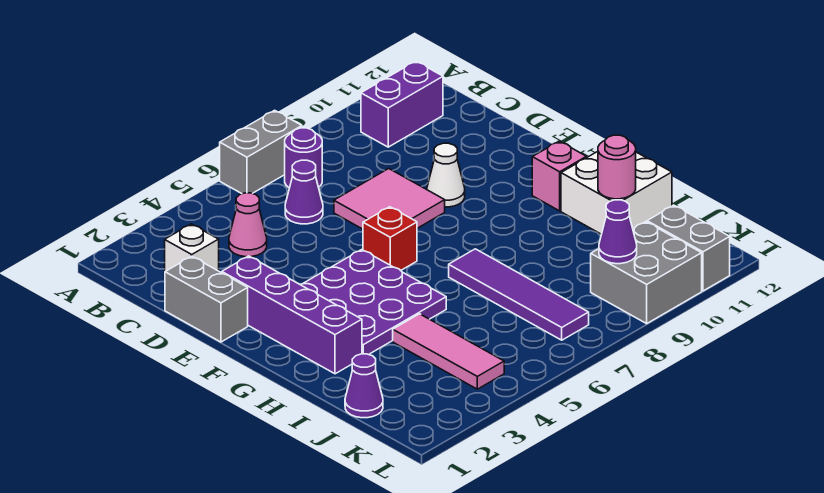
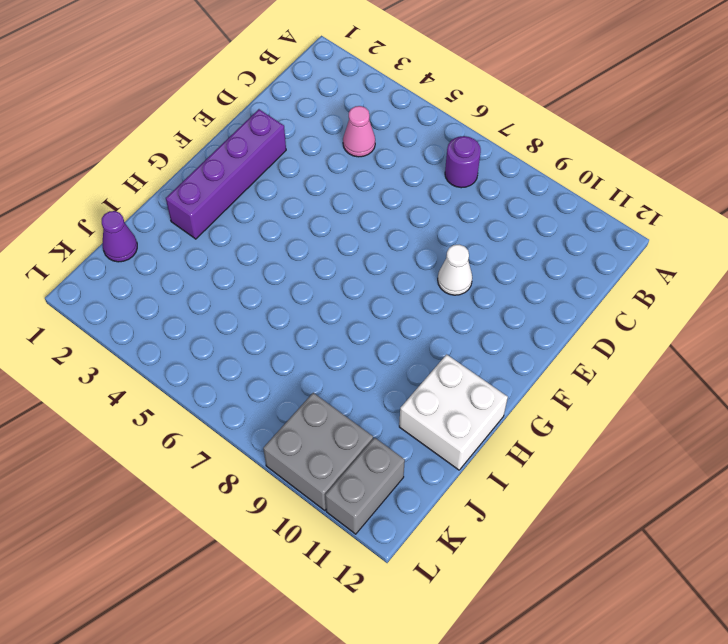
none -> grey brick A6:A7 level 1
none -> purple brick B10:B11 level 1
none -> white brick C2 level 1

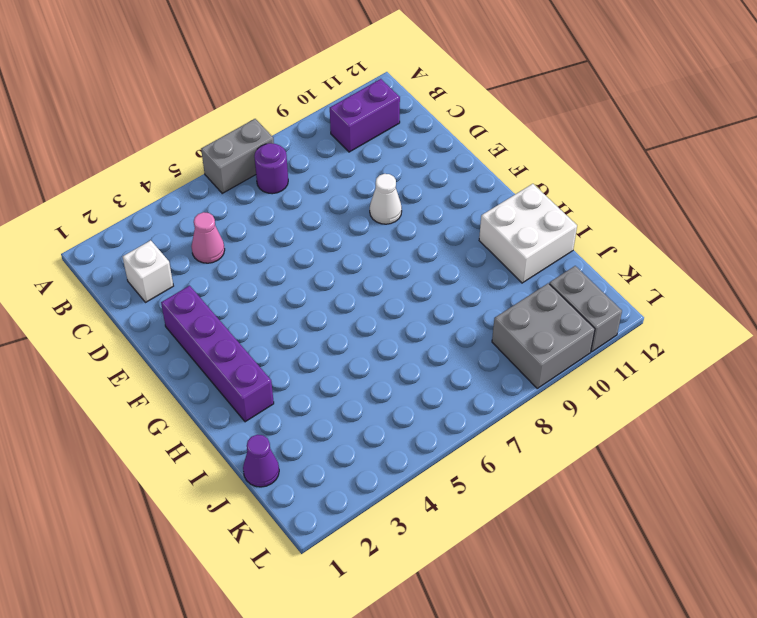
none -> purple cone C6 level 1
none -> grey brick D1:E1 level 1
none -> pink tile D7:E8 level 1

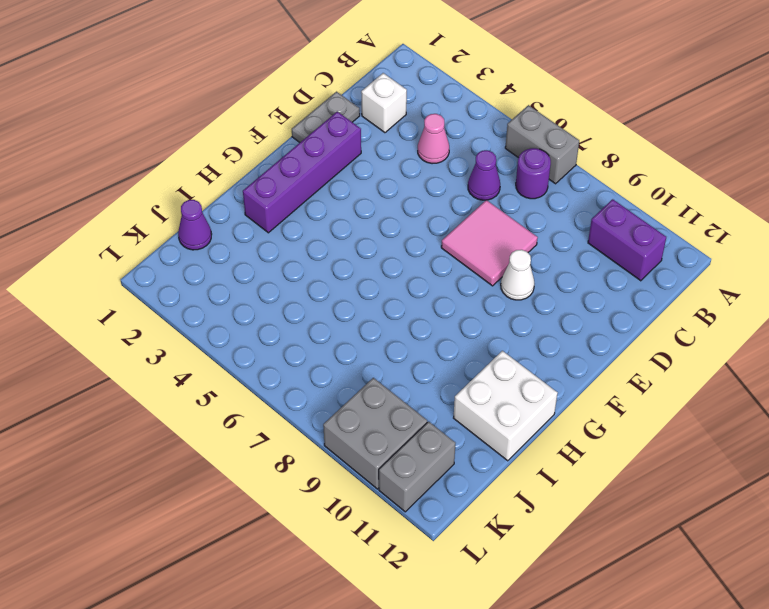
grey plate D1:E1 level 1 -> grey brick D1:E1 level 1
none -> purple plate F3:H5 level 1
none -> red brick F6 level 1
none -> pink brick G11 level 1

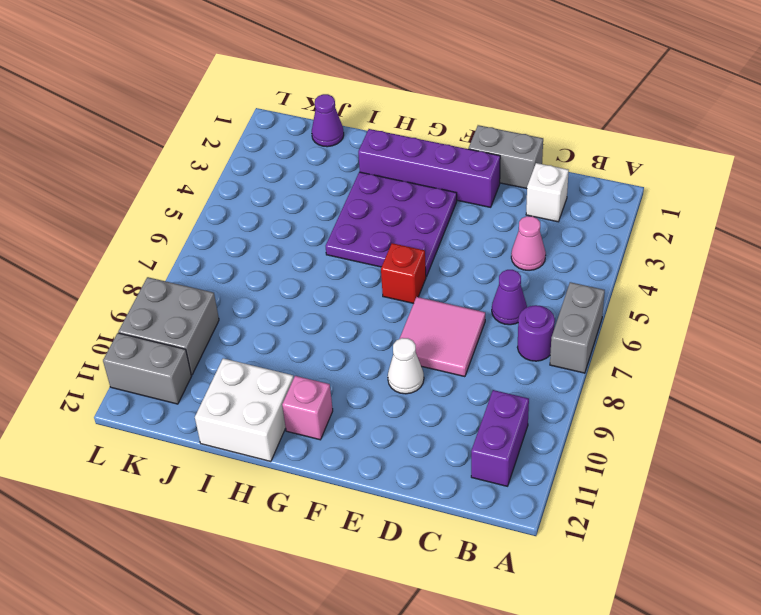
none -> purple tile H7:K7 level 1
none -> pink tile I4:K4 level 1
none -> pink round brick I11 level 2

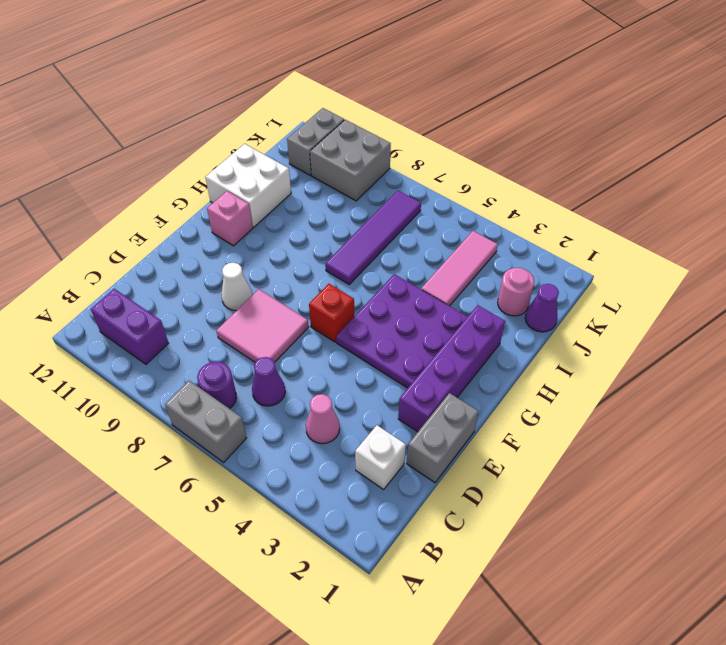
pink round brick J2 level 1 -> pink round brick I11 level 2
none -> purple cone K9 level 2

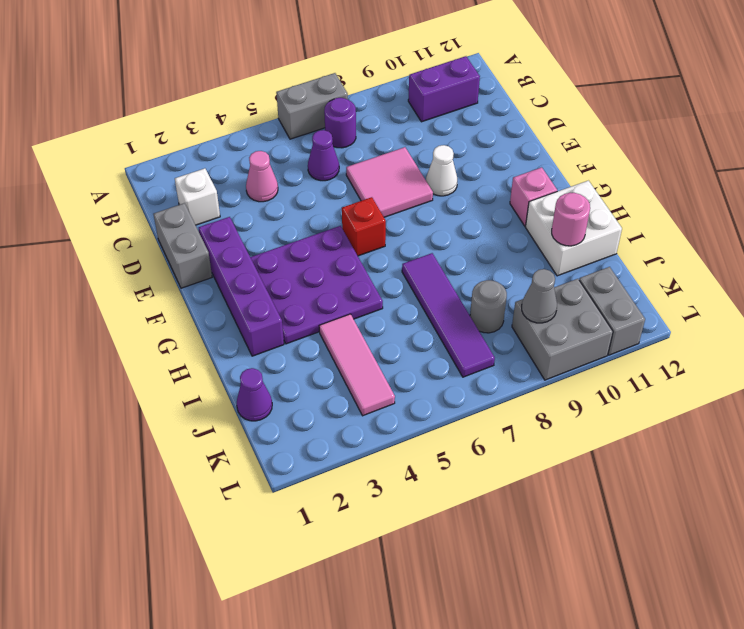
grey round brick J8 level 1 -> none
grey cone K9 level 2 -> purple cone K9 level 2

